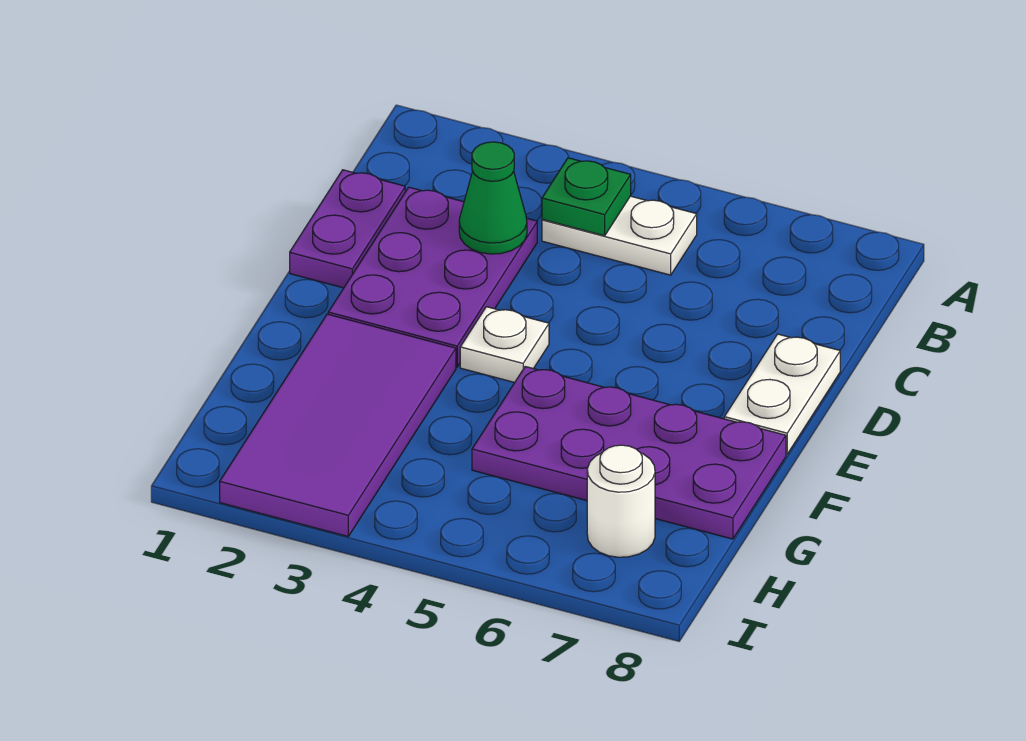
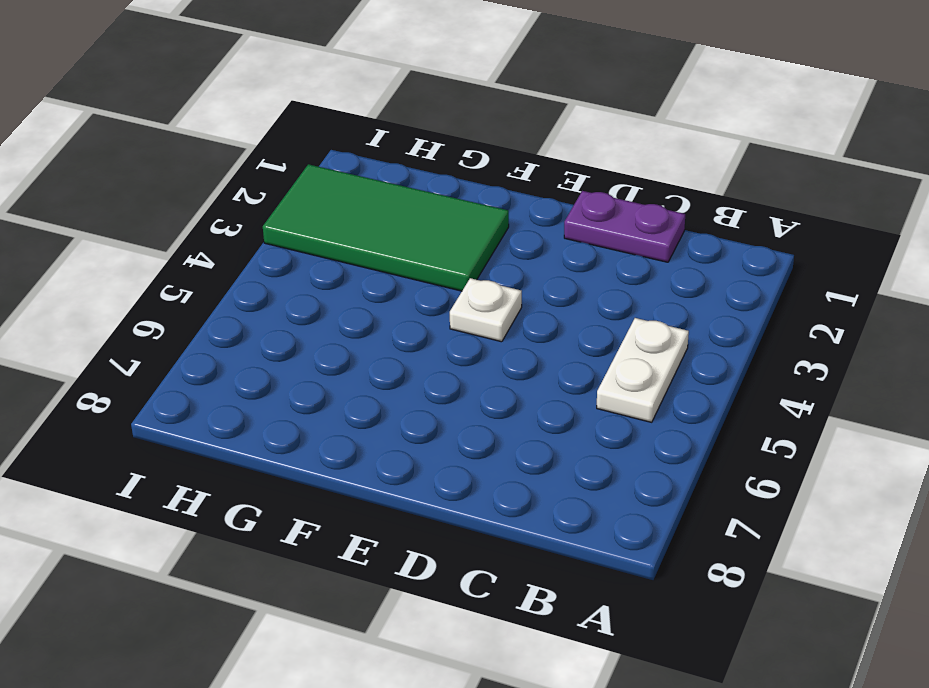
green tile F2:I3 level 1 -> purple tile F2:I3 level 1
none -> purple plate C2:E3 level 1
none -> white plate D8:E8 level 1

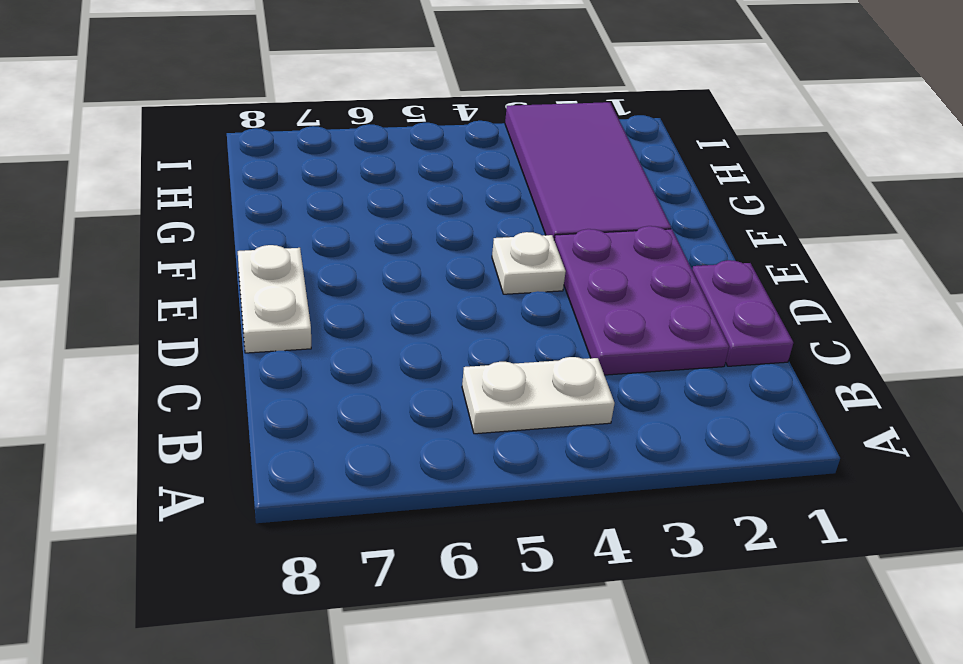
none -> purple plate F5:G8 level 1
none -> white round brick H7 level 1

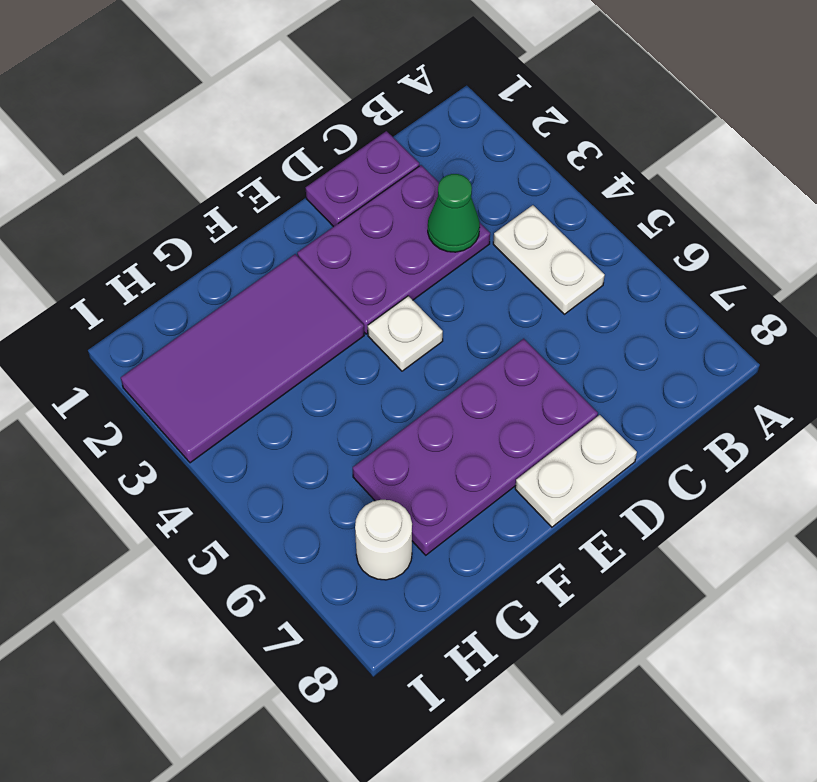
purple plate D6:G7 level 1 -> purple plate F5:G8 level 1
none -> green plate B4 level 2

